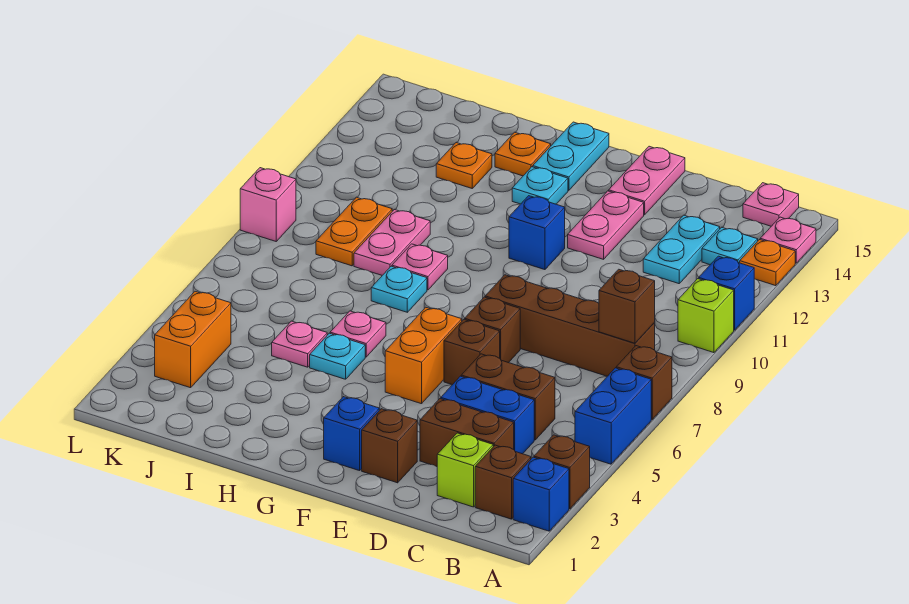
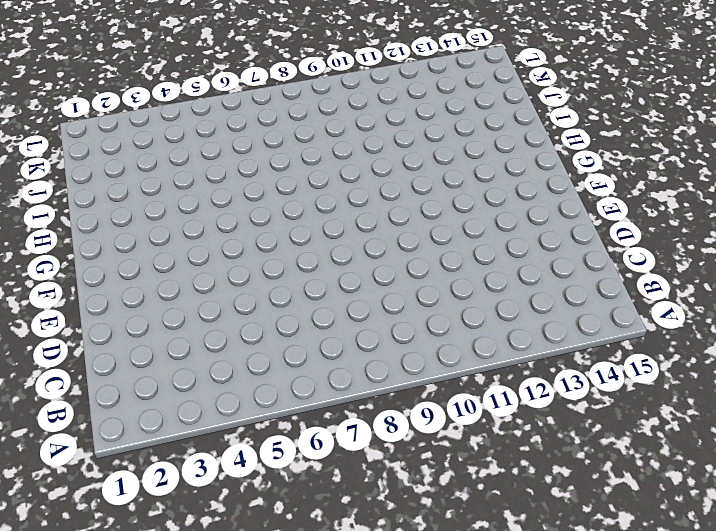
none -> blue brick A2 level 1
none -> brown brick A3 level 1
none -> blue brick A5:A6 level 1
none -> brown brick A7 level 1

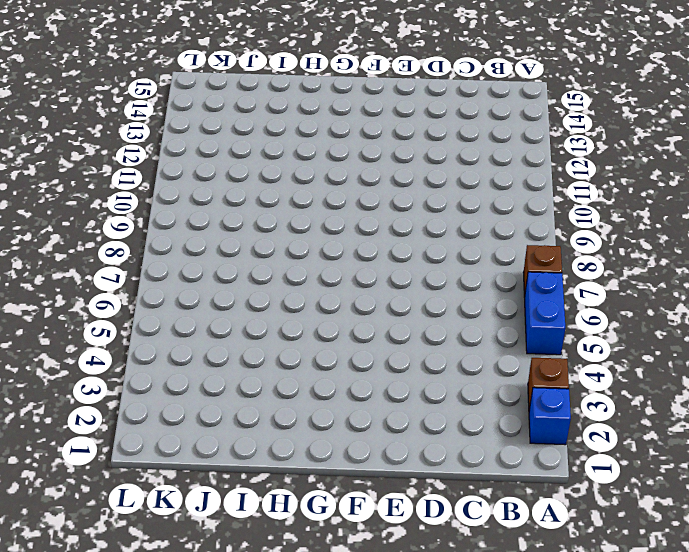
none -> lime brick A10 level 1
none -> blue brick A11 level 1
none -> orange plate A13 level 1
none -> pink plate A14 level 1

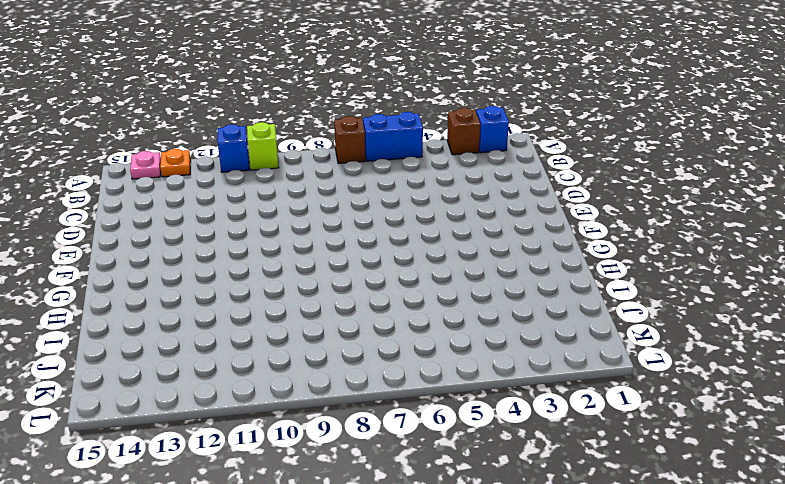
none -> brown brick B2 level 1
none -> brown brick B8:E8 level 1
none -> cyan plate B13 level 1
none -> pink plate B15 level 1

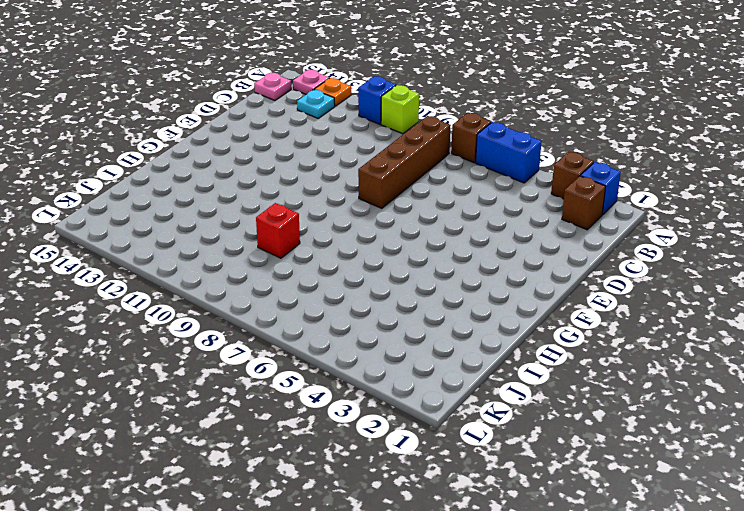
red brick I9 level 1 -> pink plate I9:I10 level 1
none -> lime brick C2 level 1
none -> brown brick C3:D3 level 1
none -> blue brick C4:D4 level 1
none -> brown brick C5:D5 level 1

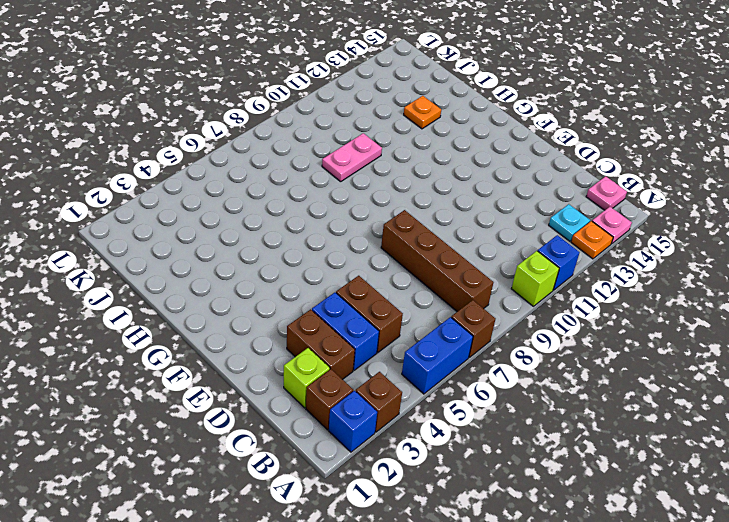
none -> cyan plate C12:C13 level 1
none -> brown brick E2 level 1
none -> brown brick E6 level 1
none -> brown brick E7 level 1

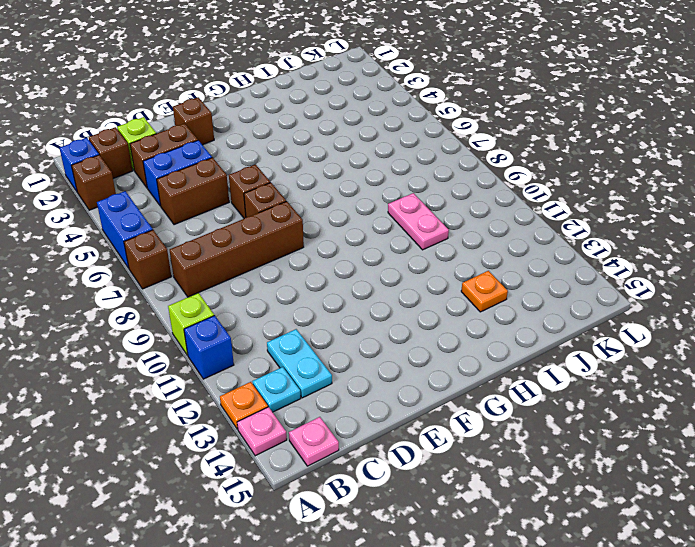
none -> pink plate E12:E13 level 1
none -> pink plate E14:E15 level 1
none -> blue brick F2 level 1
none -> orange brick F5:F6 level 1

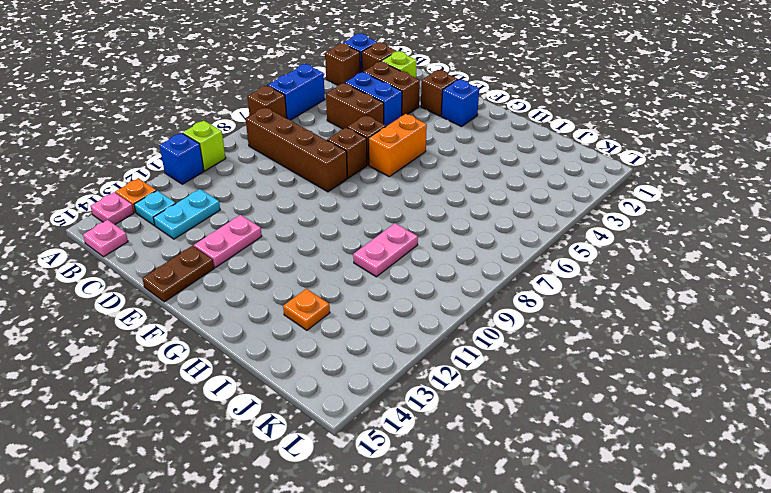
brown plate E14:E15 level 1 -> pink plate E14:E15 level 1
none -> blue brick F11 level 1
none -> cyan plate G13 level 1
none -> cyan plate G14:G15 level 1
none -> cyan plate H5 level 1

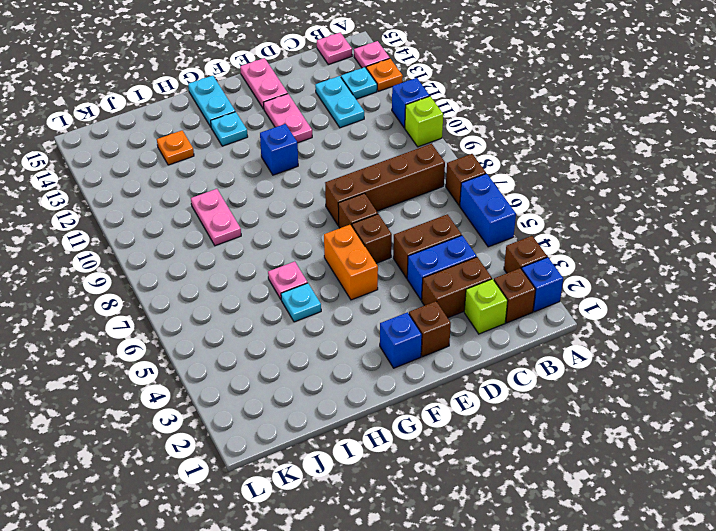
none -> cyan plate H8 level 1
none -> pink plate H9 level 1
none -> orange plate H14 level 1
none -> pink plate I5 level 1

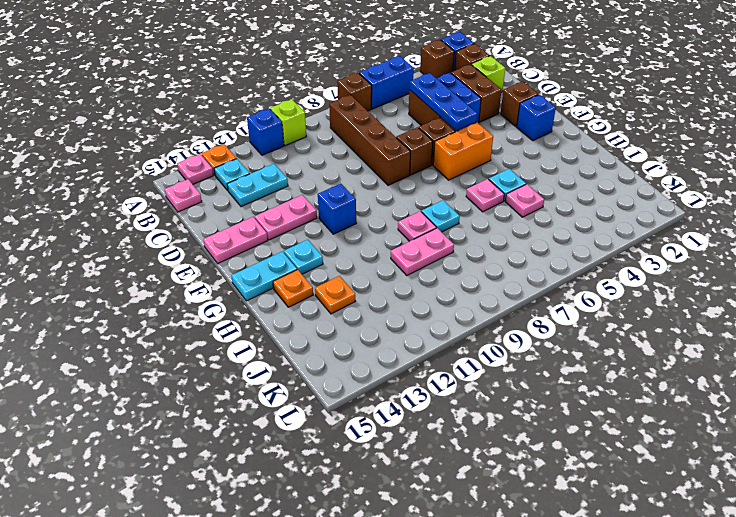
blue plate C5:E5 level 2 -> none
none -> orange plate J9:J10 level 1
none -> orange brick K3:K4 level 1
none -> pink brick L9 level 1
none -> brown brick B8 level 2

